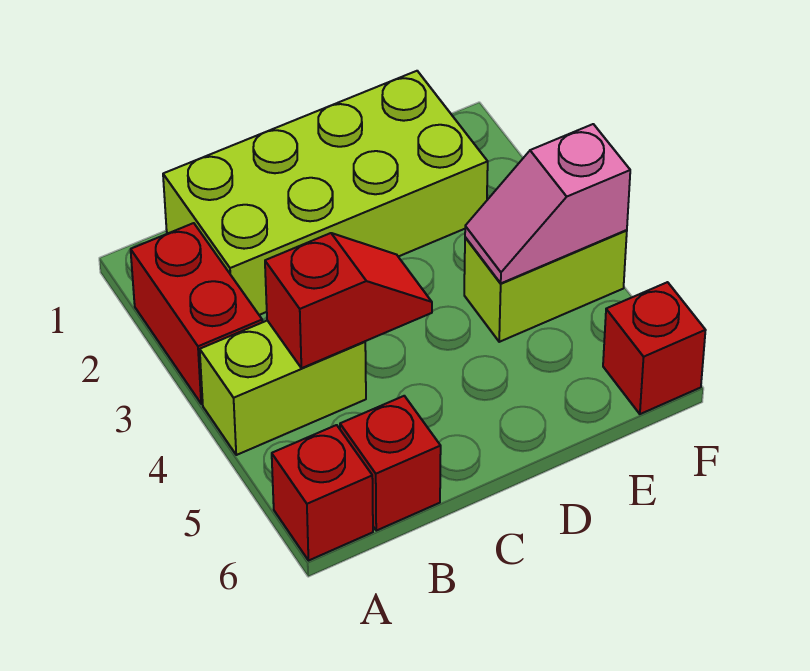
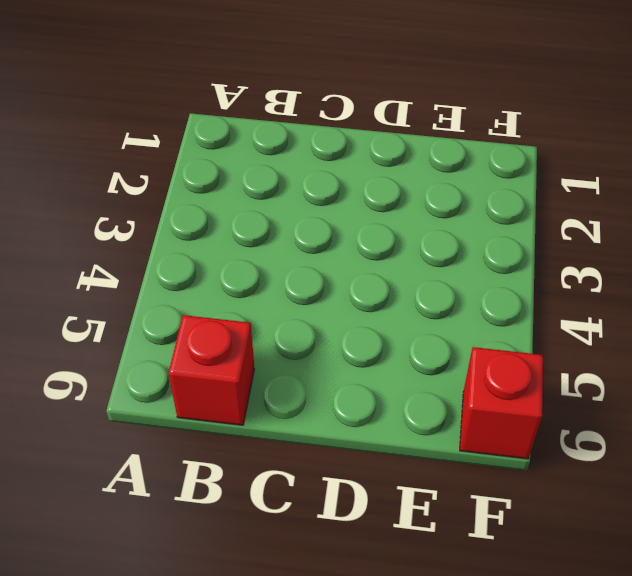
none -> red brick A2:A3 level 1
none -> lime brick A4:B4 level 1

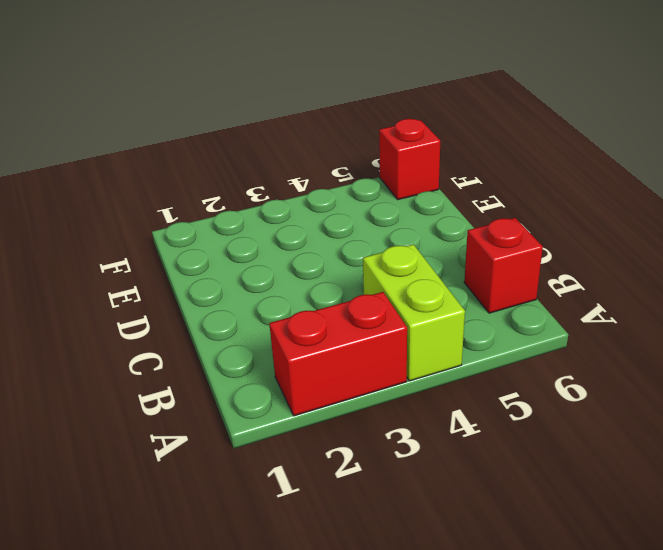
none -> red brick A6 level 1
none -> lime brick B1:E2 level 1

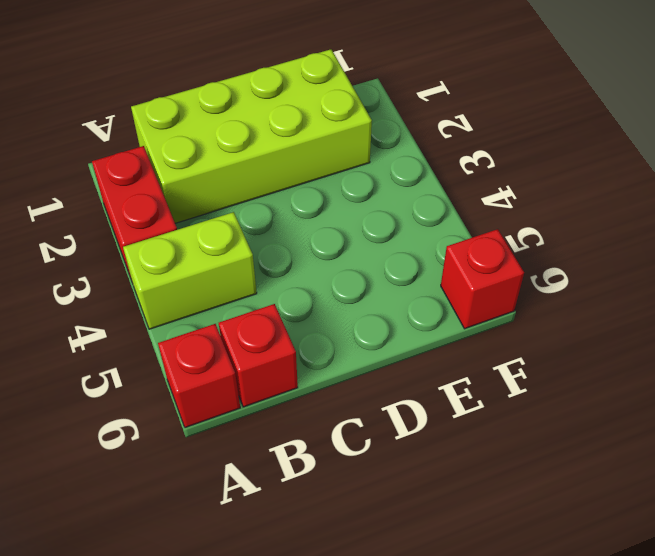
none -> lime brick E4:F4 level 1
none -> red slope B4:C4 level 2 top B

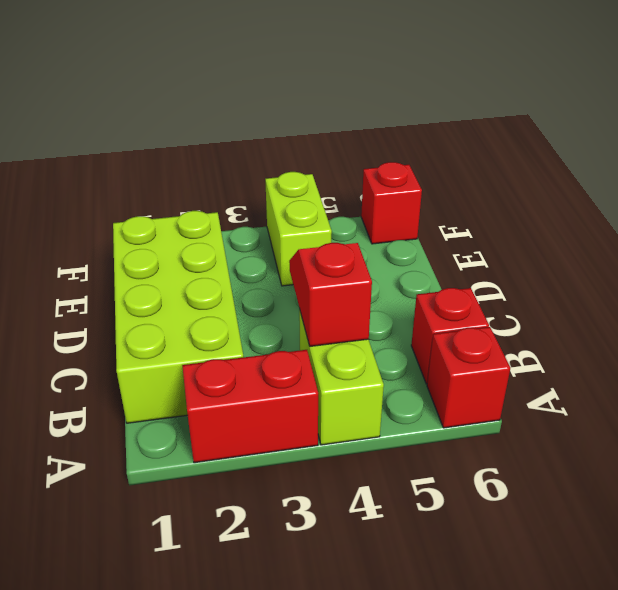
none -> pink slope E4:F4 level 2 top F

